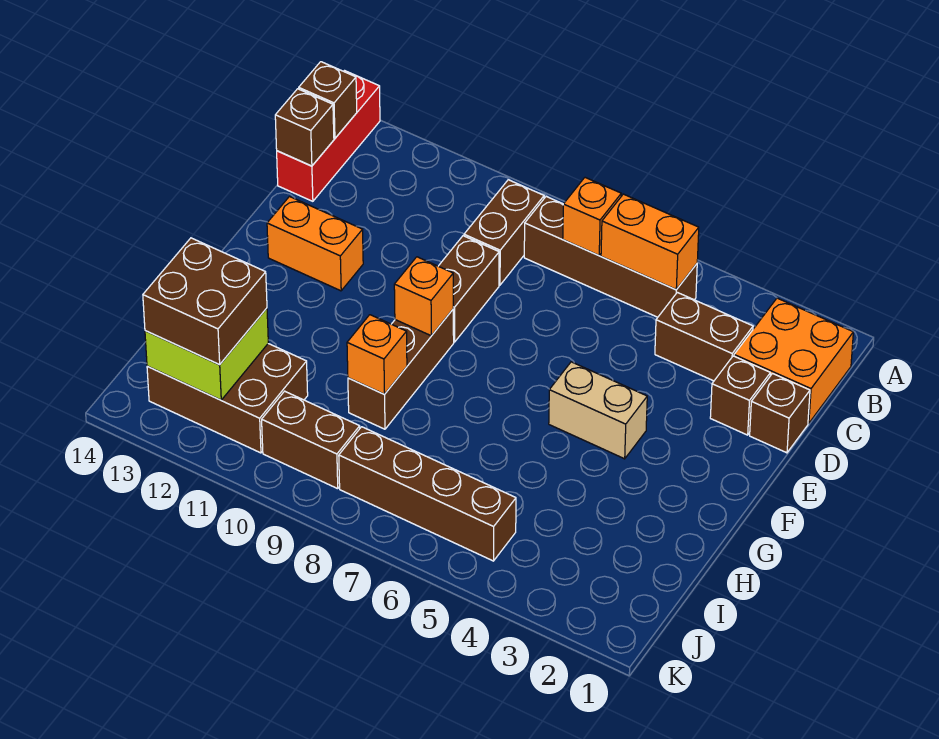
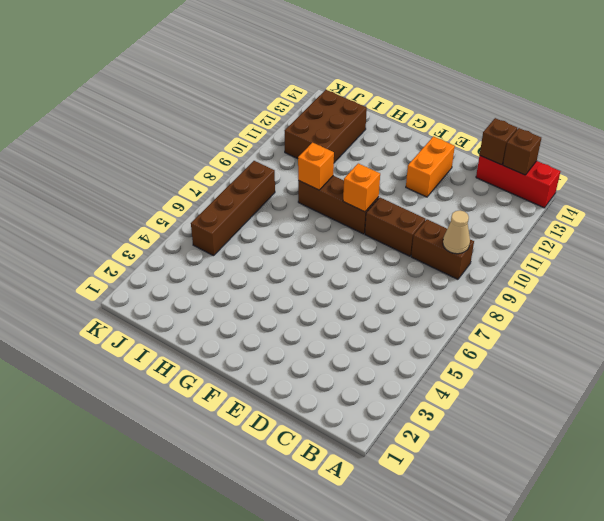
tan cone B9 level 2 -> none
none -> orange brick B1:C2 level 1
none -> brown brick B5:B8 level 1
none -> brown brick C3:C4 level 1

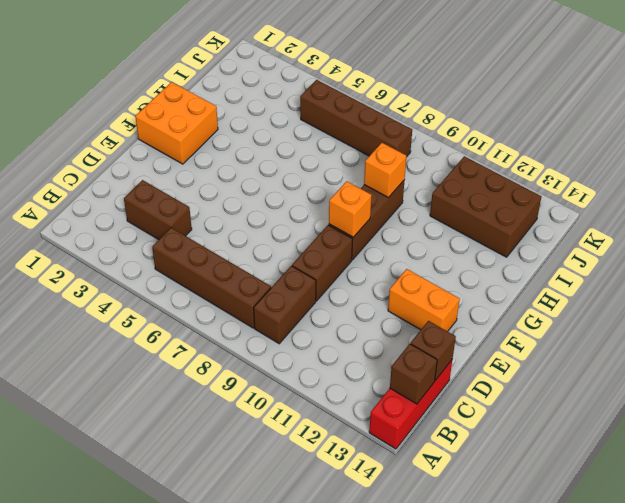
orange brick F1:G2 level 1 -> orange brick B1:C2 level 1
none -> brown brick D1 level 1
none -> brown brick D2 level 1
none -> tan brick F4:F5 level 1

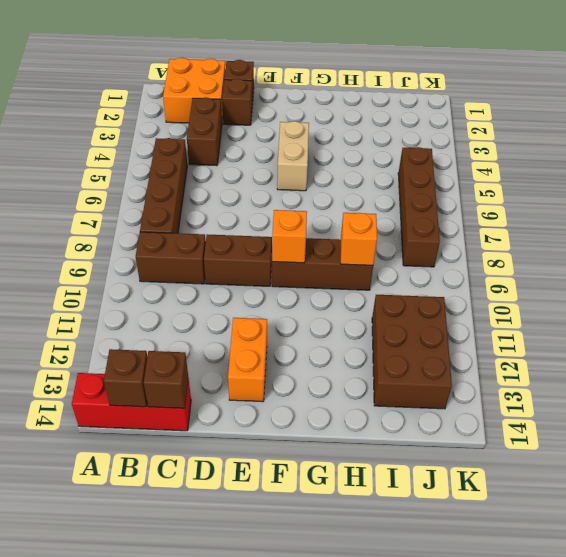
none -> brown brick J9:J10 level 1
none -> orange brick B5:B6 level 2
none -> orange brick B7 level 2

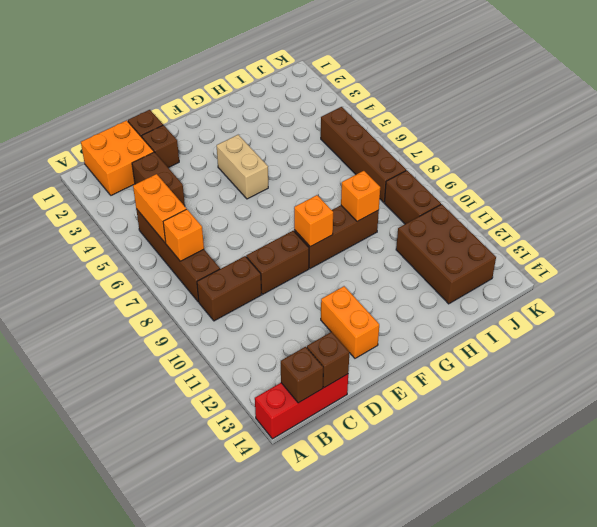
none -> lime brick I12:J13 level 2
none -> brown brick I12:J13 level 3

